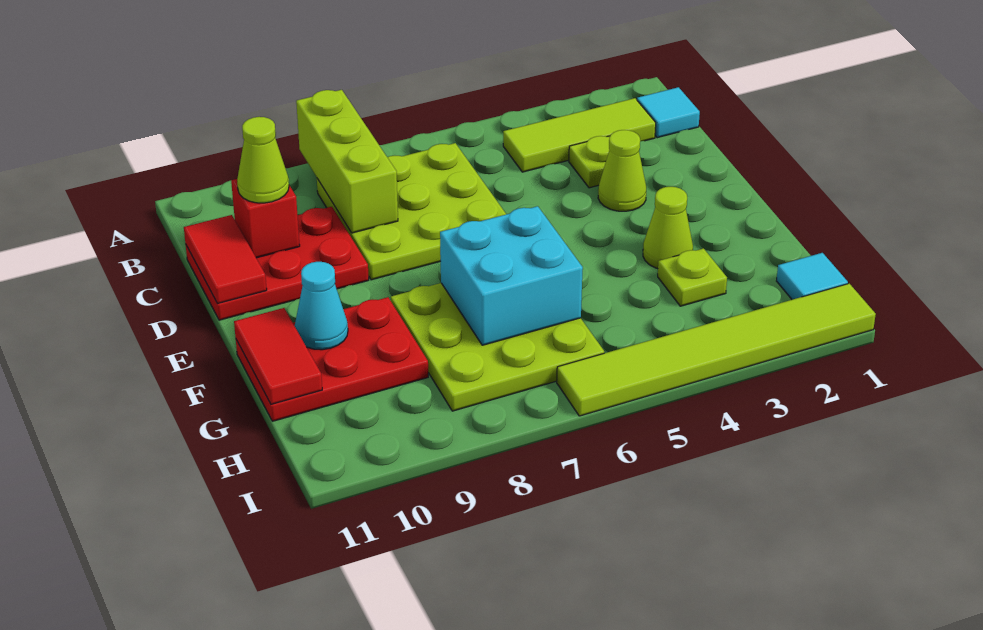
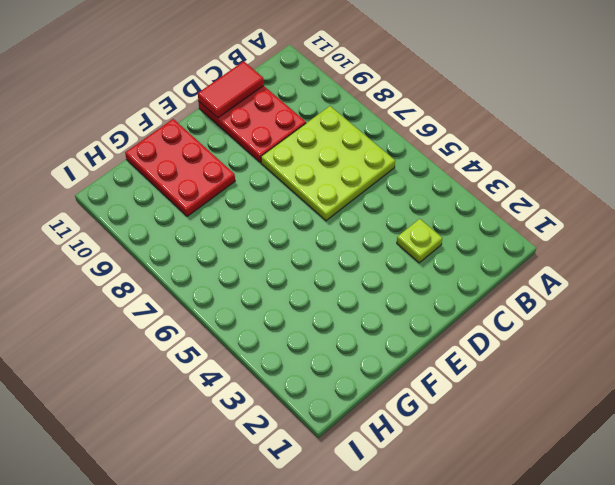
none -> cyan tile B1 level 1
none -> lime tile B2:B4 level 1
none -> lime cone D3 level 1

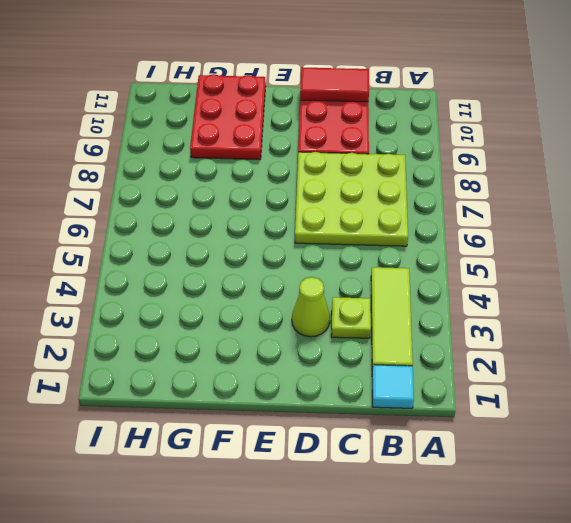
none -> lime cone F3 level 1
none -> lime plate F6:H8 level 1
none -> lime plate G3 level 1

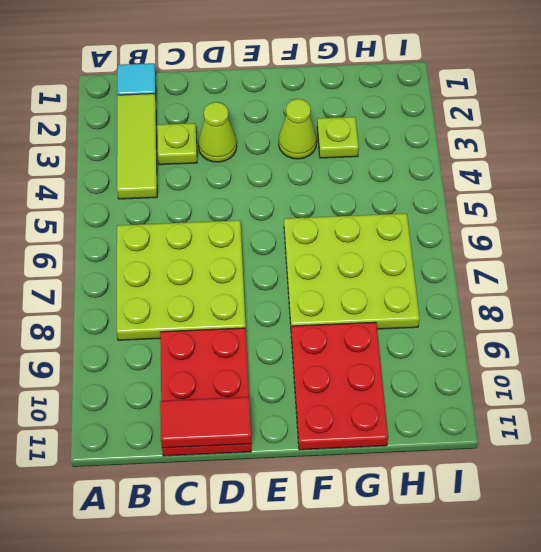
none -> cyan tile H1 level 1
none -> lime tile I1:I6 level 1
none -> lime brick A8:C8 level 2

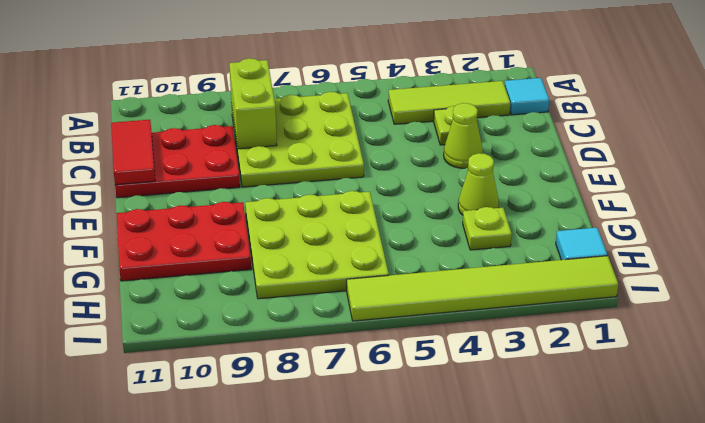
lime brick B8:C8 level 2 -> lime brick A8:C8 level 2
none -> red brick C10 level 2
none -> cyan brick F6:G7 level 2
none -> cyan cone F10 level 2

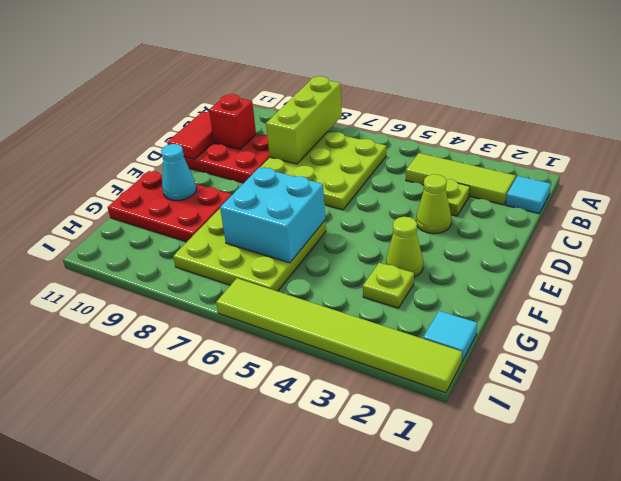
none -> red tile F11:G11 level 2
none -> lime cone C10 level 3

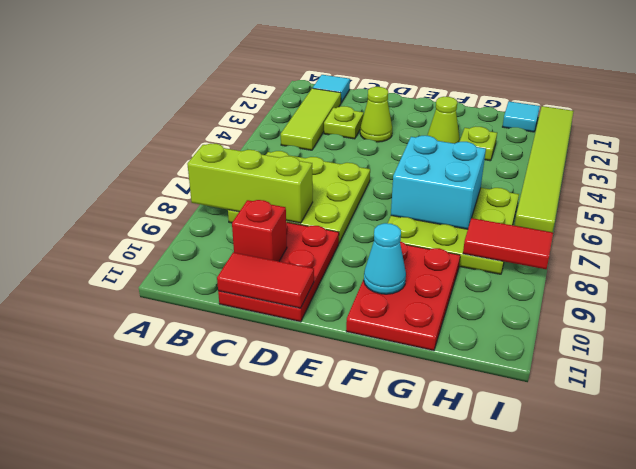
red tile H8:I8 level 2 -> red tile F11:G11 level 2
none -> lime cone C10 level 3

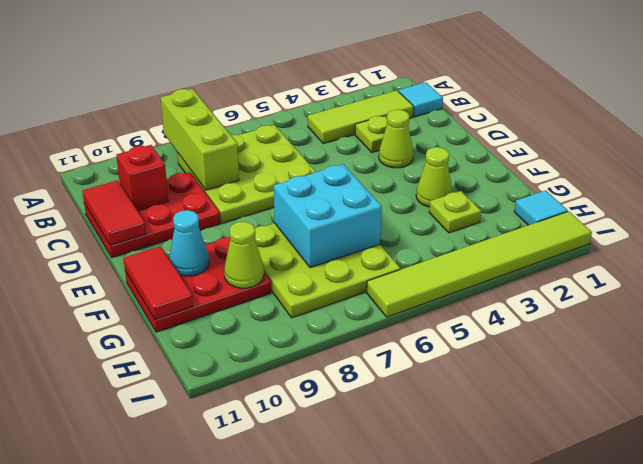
lime cone G9 level 2 -> lime cone C10 level 3

